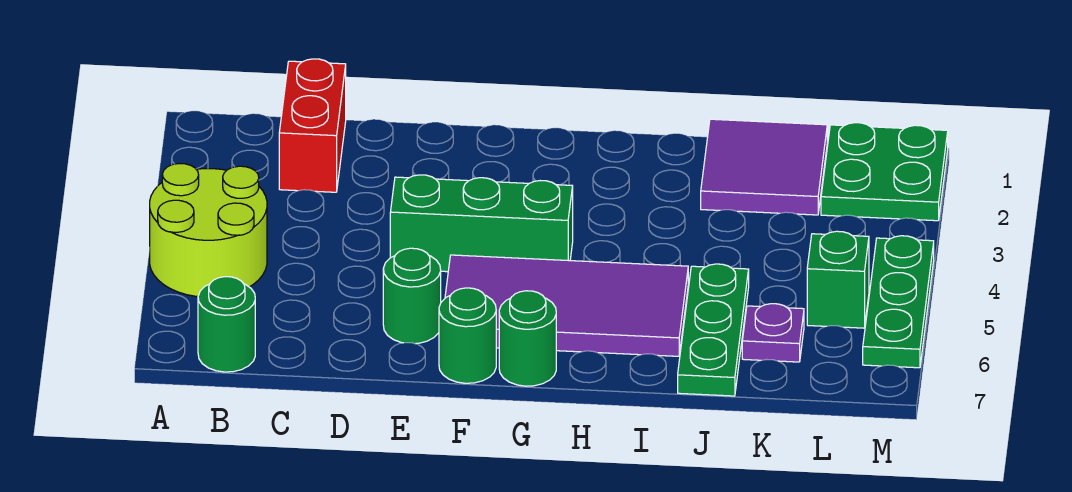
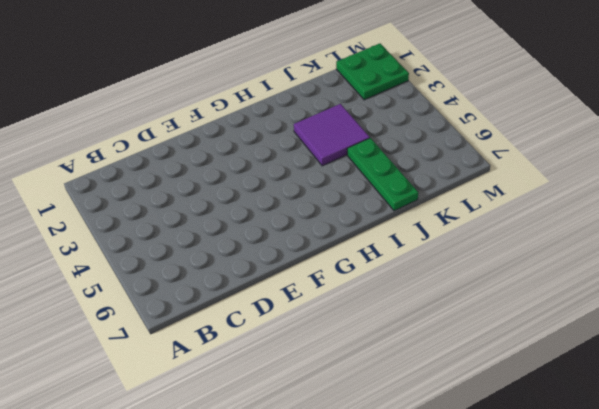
purple tile I3:J4 level 1 -> purple tile J1:K2 level 1
none -> lime round brick A4:B5 level 1
none -> green round brick B7 level 1
none -> red brick C1:C2 level 1

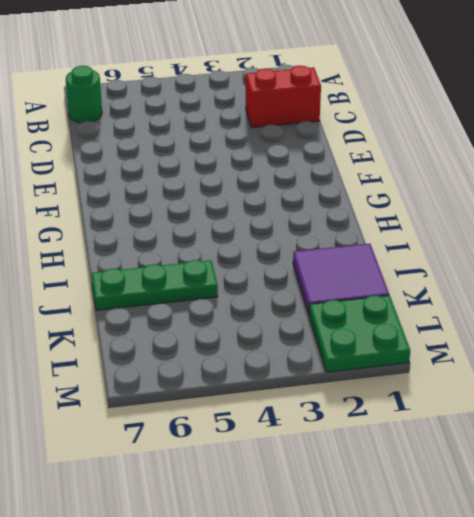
none -> lime round brick A4:B5 level 1
none -> green brick E4:G4 level 1
none -> green round brick E6 level 1

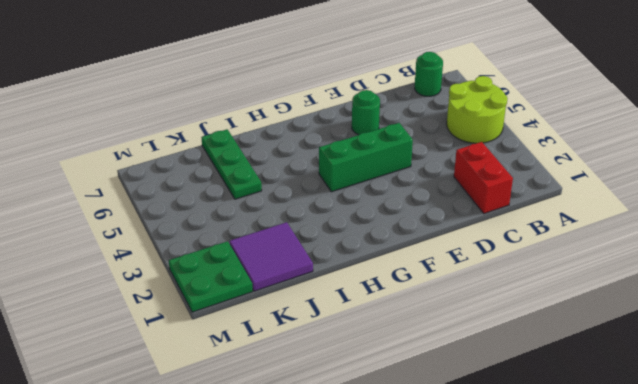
none -> purple tile F5:I6 level 1
none -> green round brick F7 level 1
none -> green round brick G7 level 1

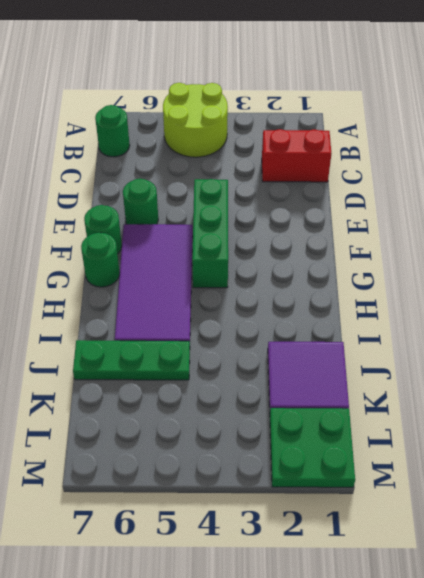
none -> purple plate K6 level 1
none -> green brick L5 level 1
none -> green plate M4:M6 level 1

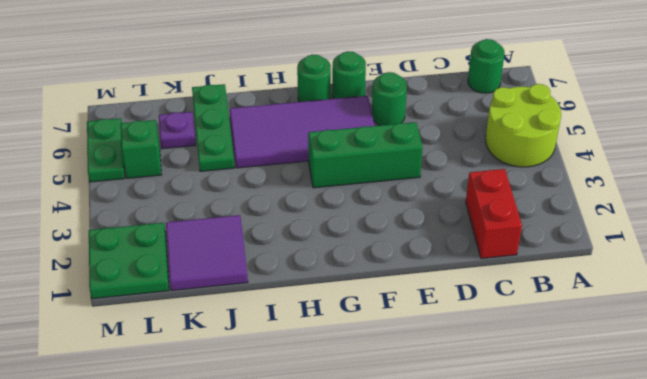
green plate M5:M6 level 1 -> green plate M4:M6 level 1

